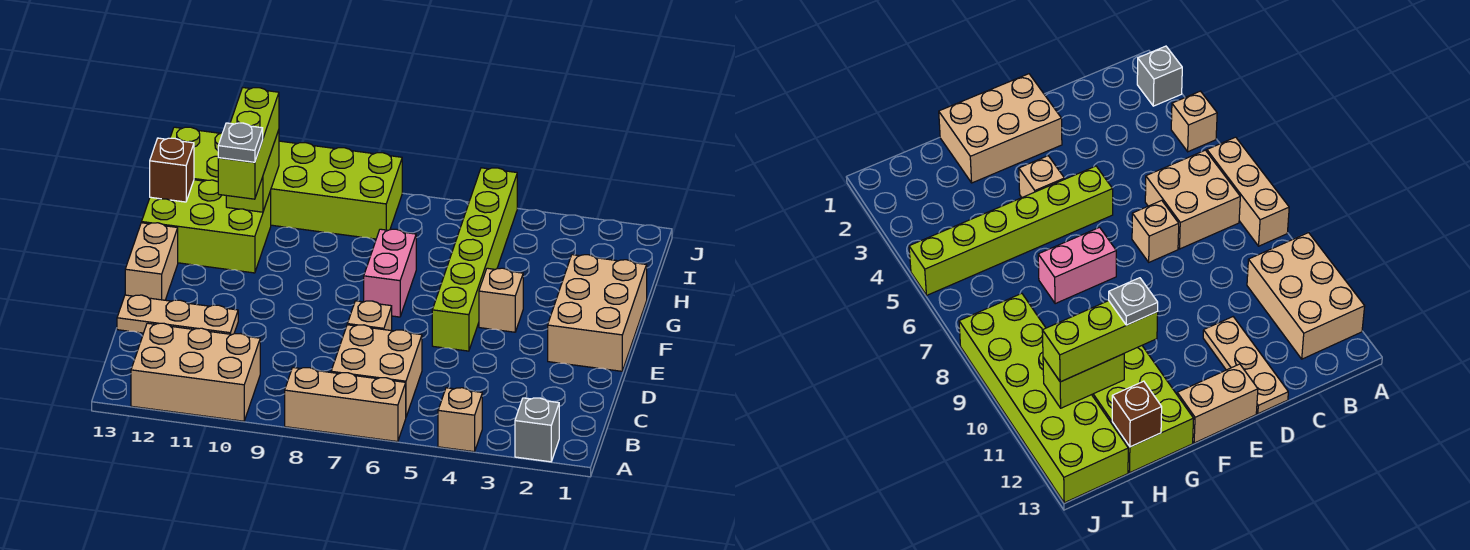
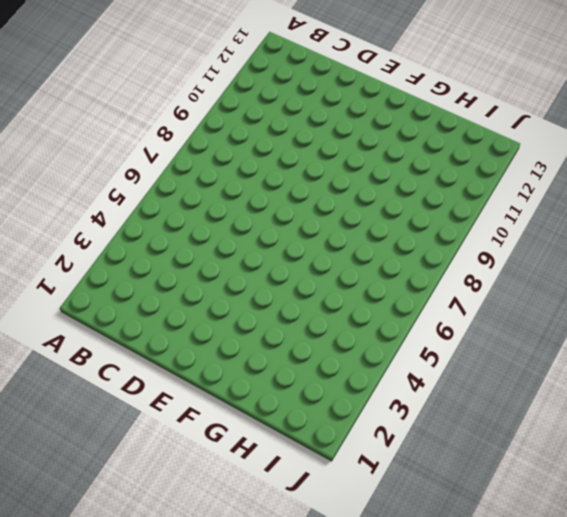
none -> grey brick A2 level 1
none -> tan brick A4 level 1
none -> tan brick A6:A8 level 1

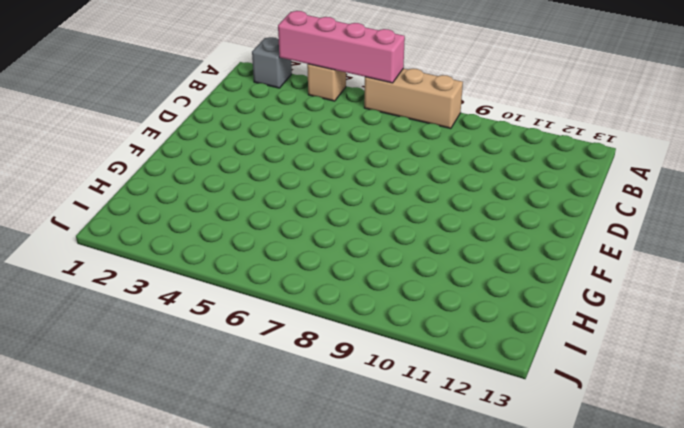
pink brick A3:A6 level 2 -> none
none -> tan brick A10:B12 level 1
none -> tan brick B6:C7 level 1
none -> tan brick D7 level 1

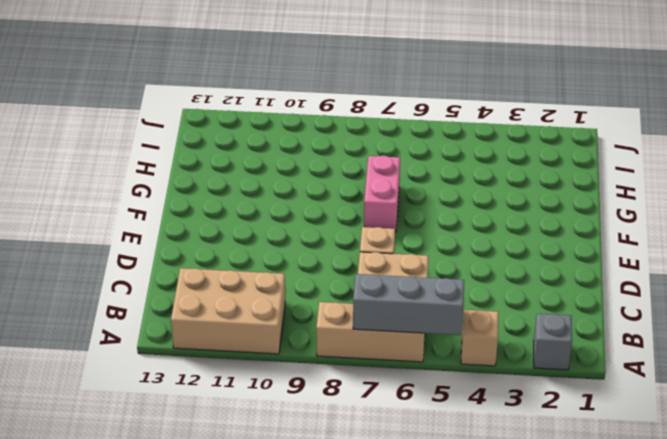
grey brick A5:A7 level 2 -> none
none -> tan plate D11:D13 level 1
none -> tan brick E1:G2 level 1
none -> lime brick E5:J5 level 1

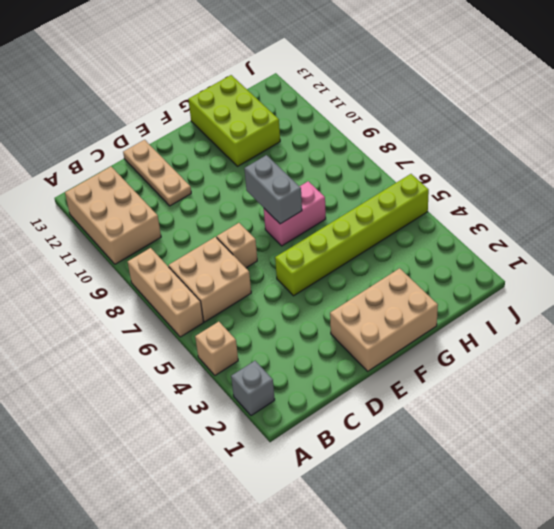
grey brick F7:F8 level 2 -> none
none -> tan brick E13:F13 level 1
none -> tan brick F4 level 1
none -> lime brick I8:J13 level 1

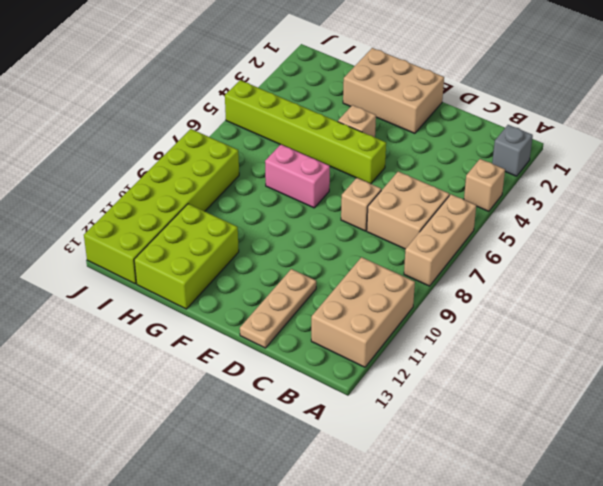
none -> tan brick E13:F13 level 1
none -> lime brick H11:I11 level 2
none -> brown brick H13 level 2

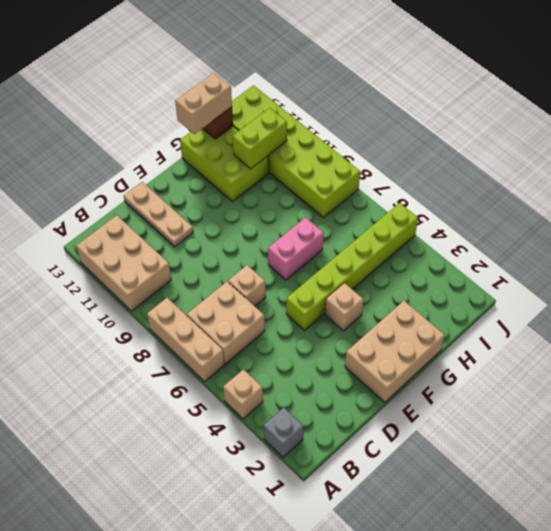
tan brick G13:H13 level 3 -> tan brick E13:F13 level 1
none -> lime brick G11:I11 level 3
none -> grey plate G11 level 4

